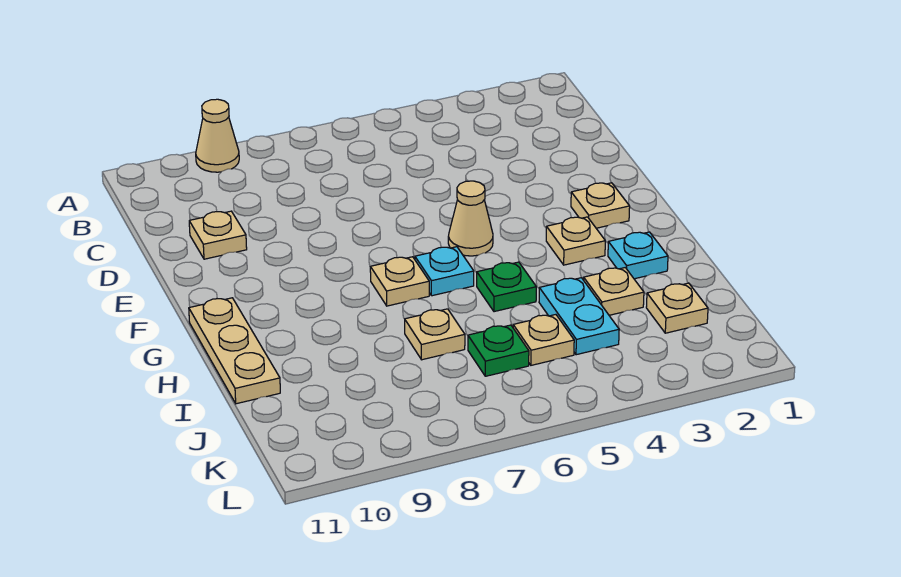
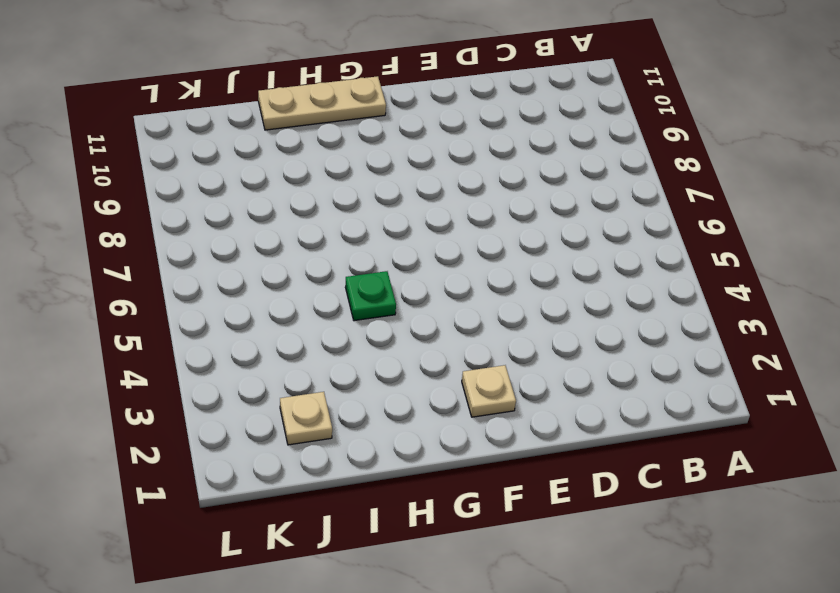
none -> tan cone A9 level 1
none -> tan plate D10 level 1
none -> tan cone F5 level 1

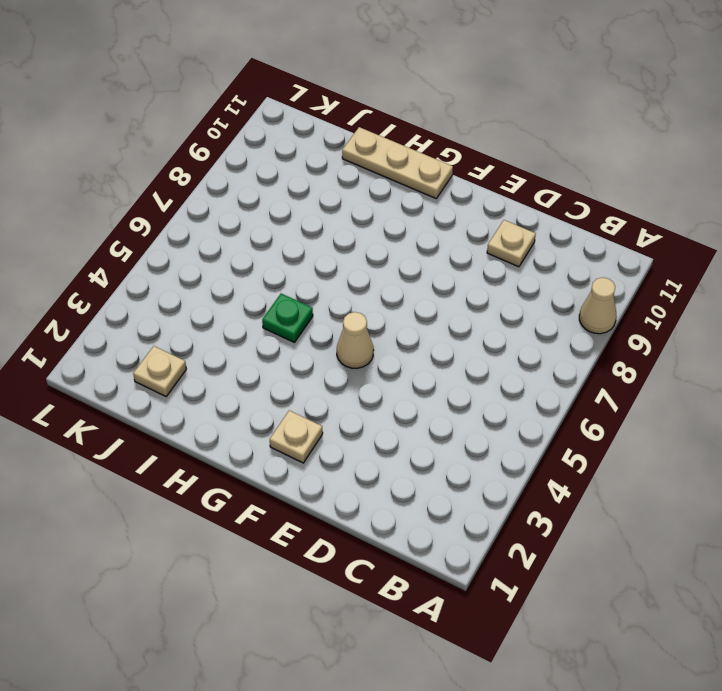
none -> tan plate G3 level 1
none -> cyan plate G6 level 1
none -> tan plate G7 level 1

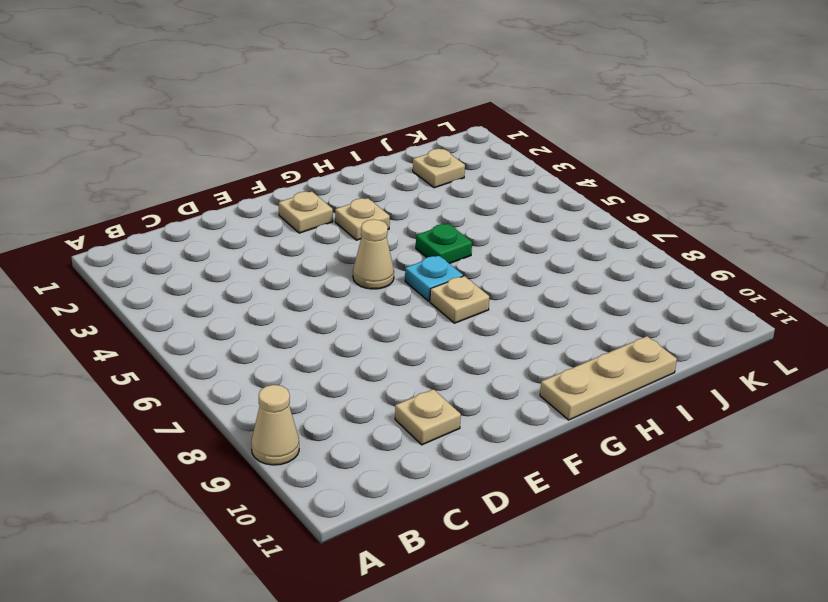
none -> cyan plate H2 level 1
none -> tan plate I3 level 1
none -> cyan plate I4:J4 level 1

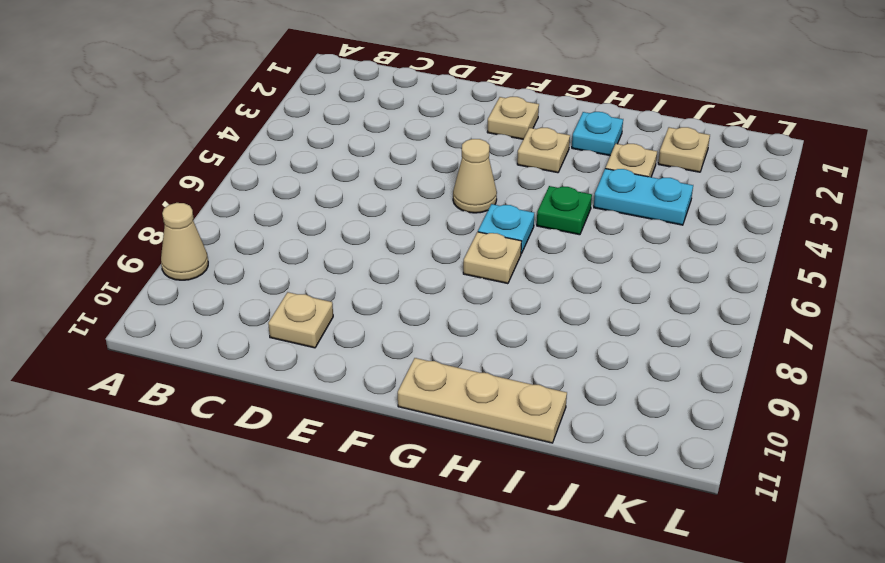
none -> tan plate I7 level 1
none -> tan plate J5 level 1
none -> green plate J6 level 1

